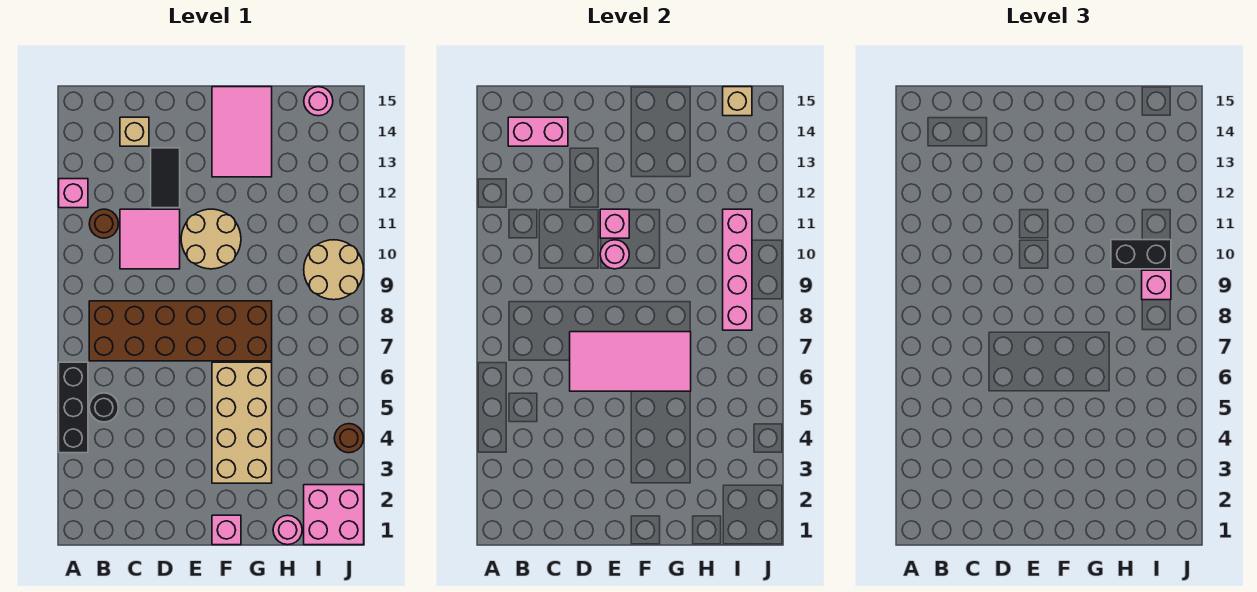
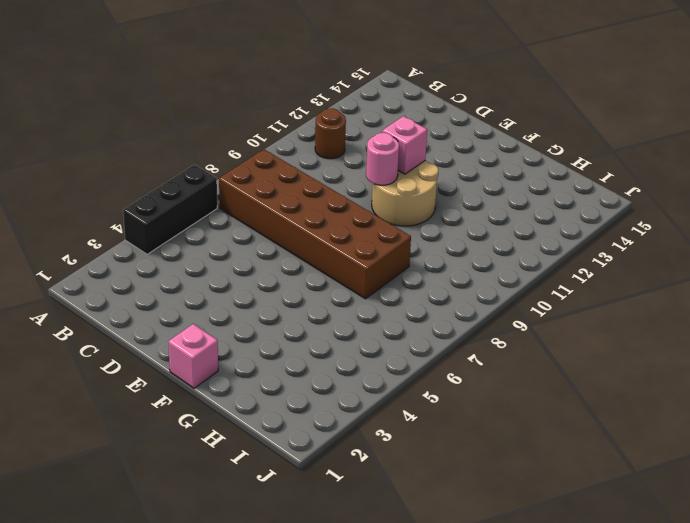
none -> pink brick A12 level 1
none -> black round brick B5 level 1
none -> pink tile C10:D11 level 1

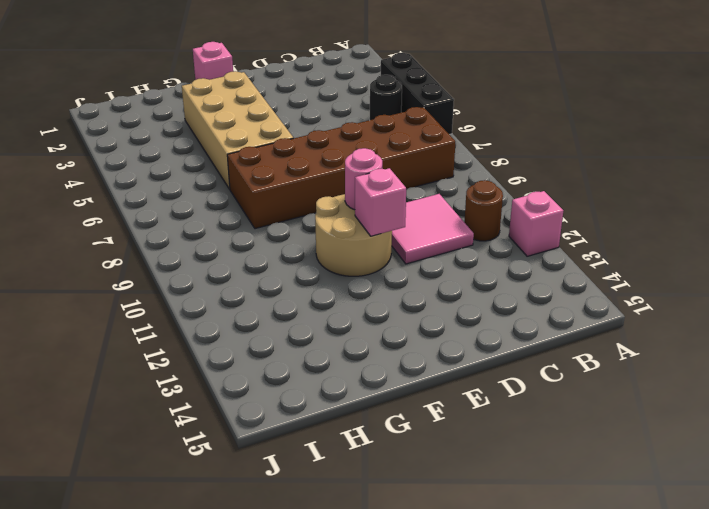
none -> tan brick C14 level 1
none -> black tile D12:D13 level 1
none -> pink tile F13:G15 level 1

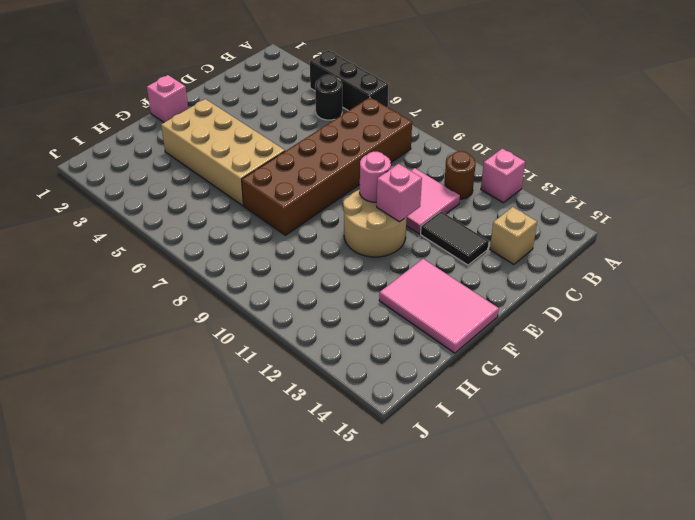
none -> pink round brick H1 level 1
none -> pink brick I1:J2 level 1
none -> tan round brick I9:J10 level 1

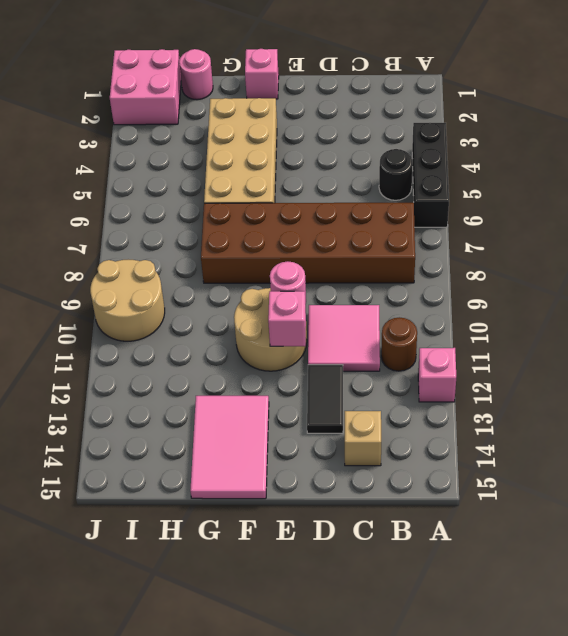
none -> pink round brick I15 level 1
none -> brown round brick J4 level 1
none -> pink brick B14:C14 level 2

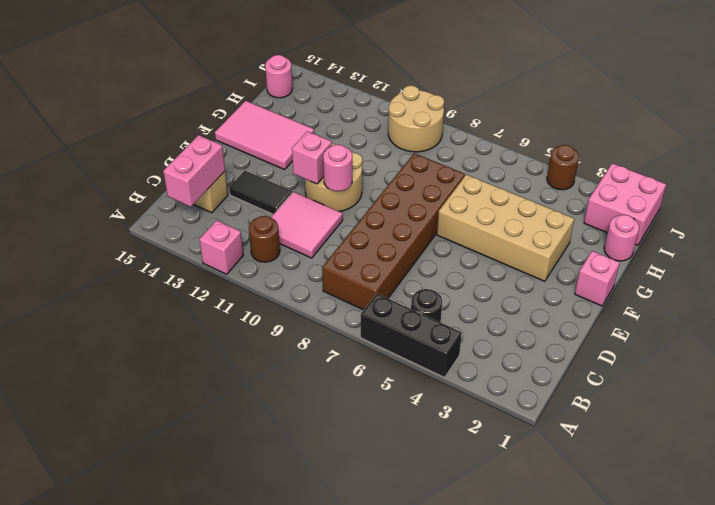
none -> pink tile D6:G7 level 2
none -> pink brick I8:I11 level 2
none -> tan brick I15 level 2

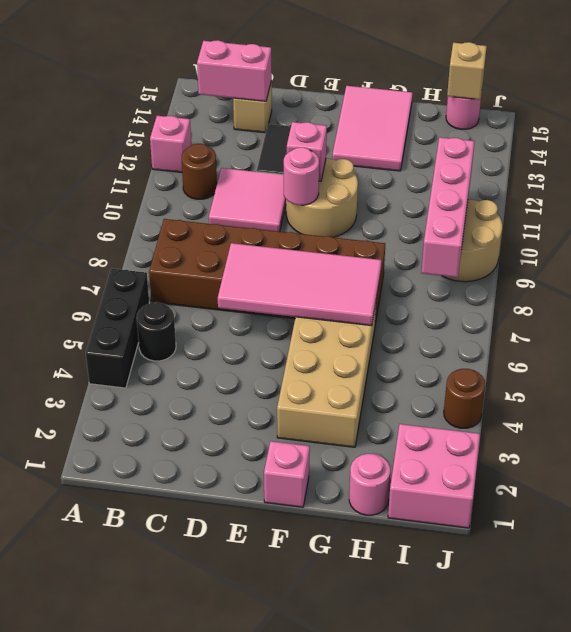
none -> black brick H10:I10 level 3
none -> pink brick I9 level 3

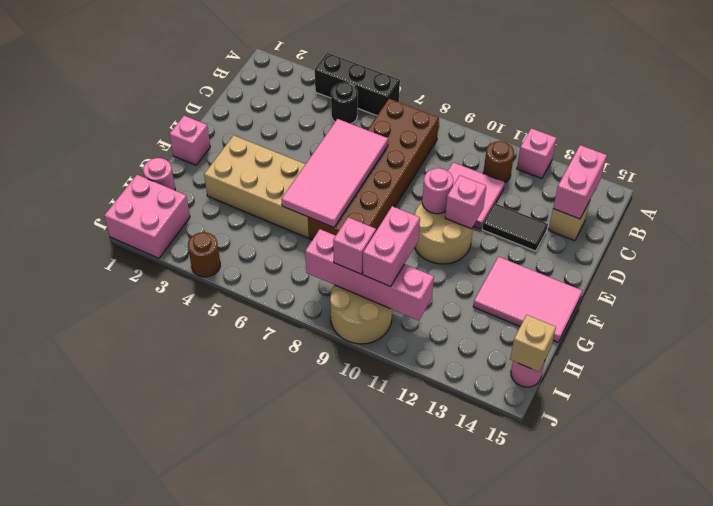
pink brick H10:I10 level 3 -> black brick H10:I10 level 3

